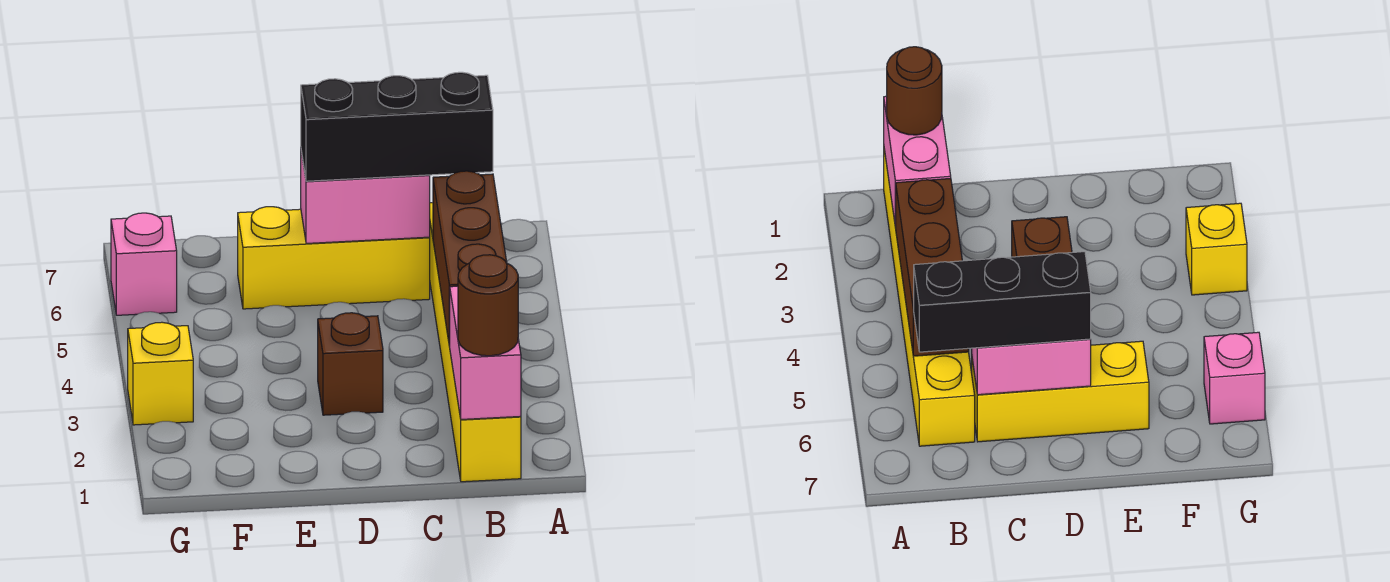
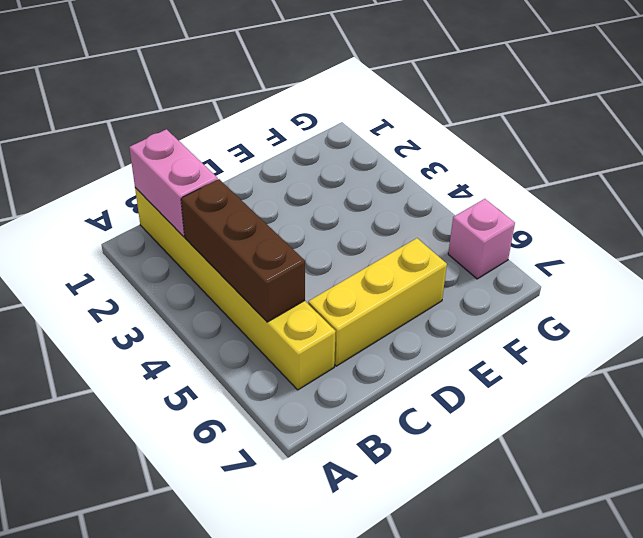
none -> brown brick D3 level 1
none -> yellow brick G3 level 1

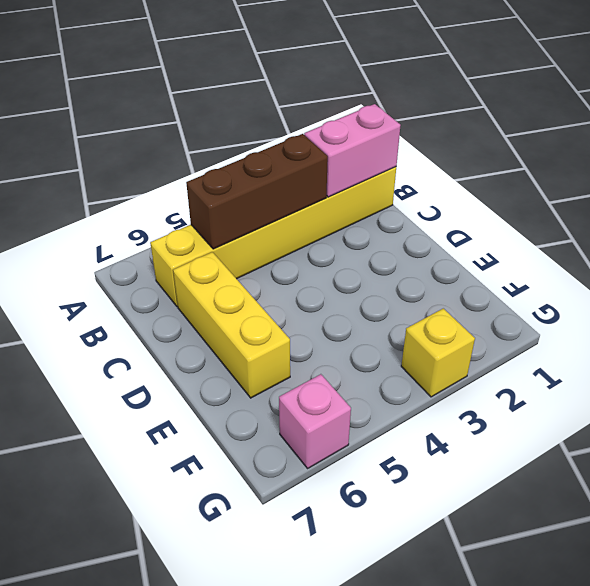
none -> brown brick D3 level 1
none -> pink brick C6:D6 level 2

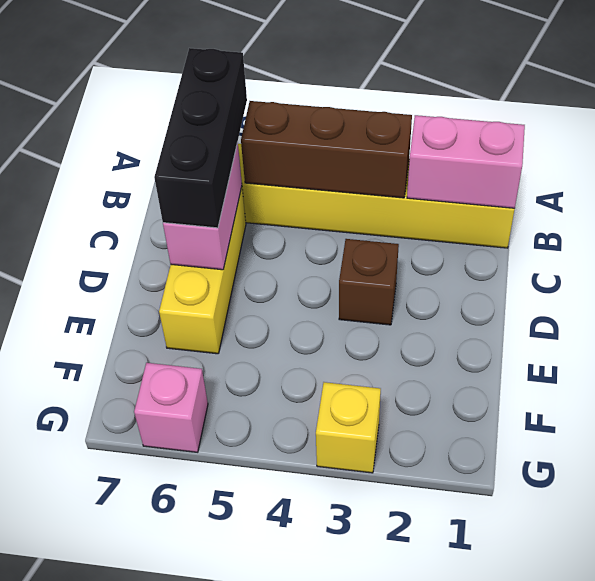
none -> brown round brick B1 level 3

